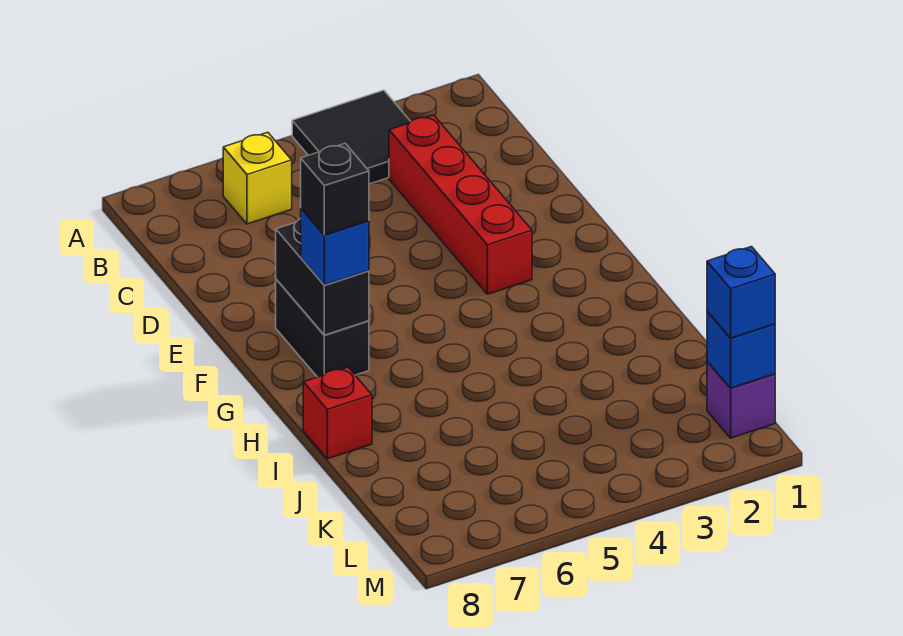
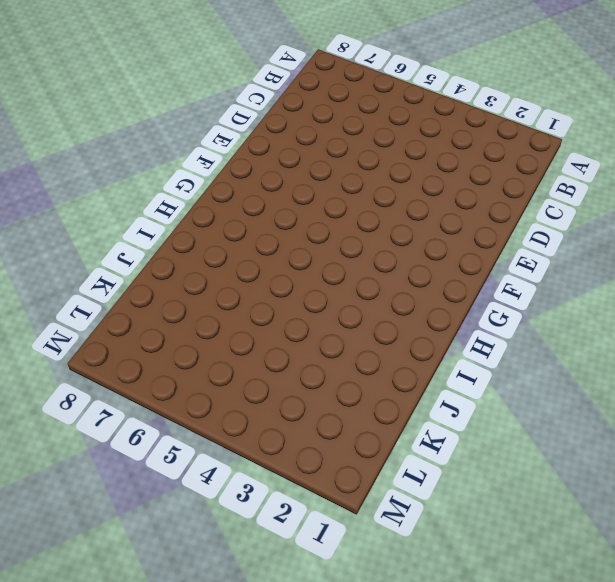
none -> black tile A3:B4 level 1
none -> yellow brick B6 level 1

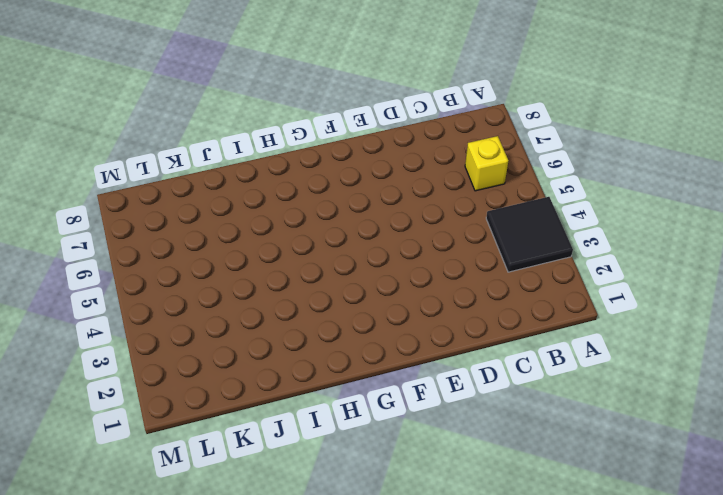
none -> red brick C3:F3 level 1
none -> black brick F7:G7 level 1

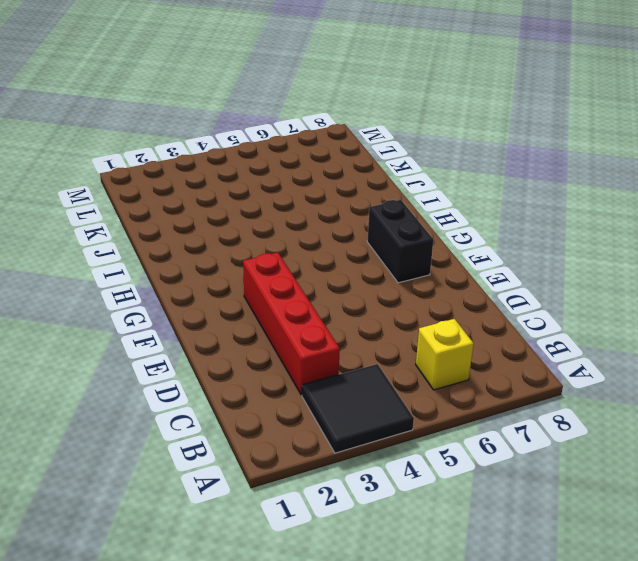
none -> red brick I8 level 1
none -> purple brick L1 level 1

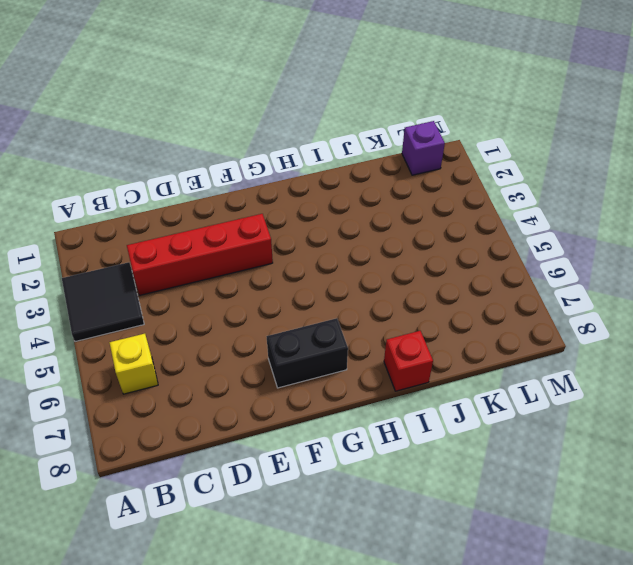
none -> black brick F7:G7 level 2
none -> blue brick L1 level 2

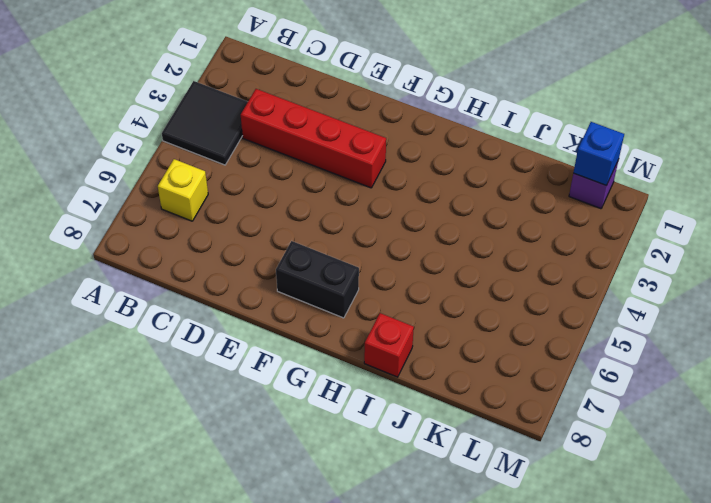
none -> black brick F7:G7 level 2
none -> blue brick G7 level 3

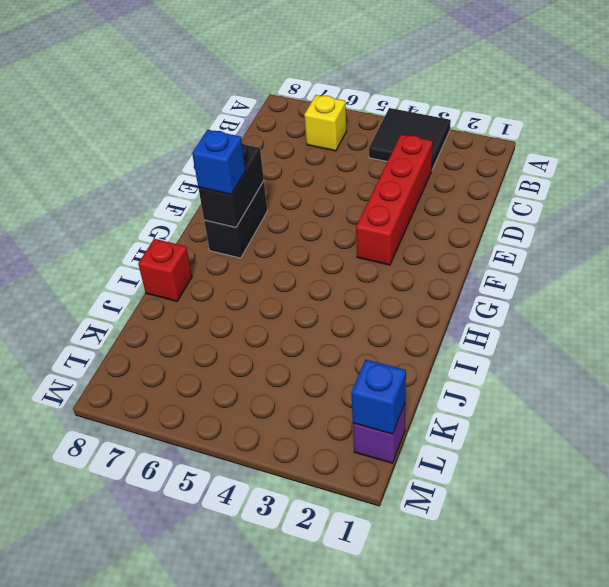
none -> blue brick L1 level 3
none -> black brick G7 level 4

